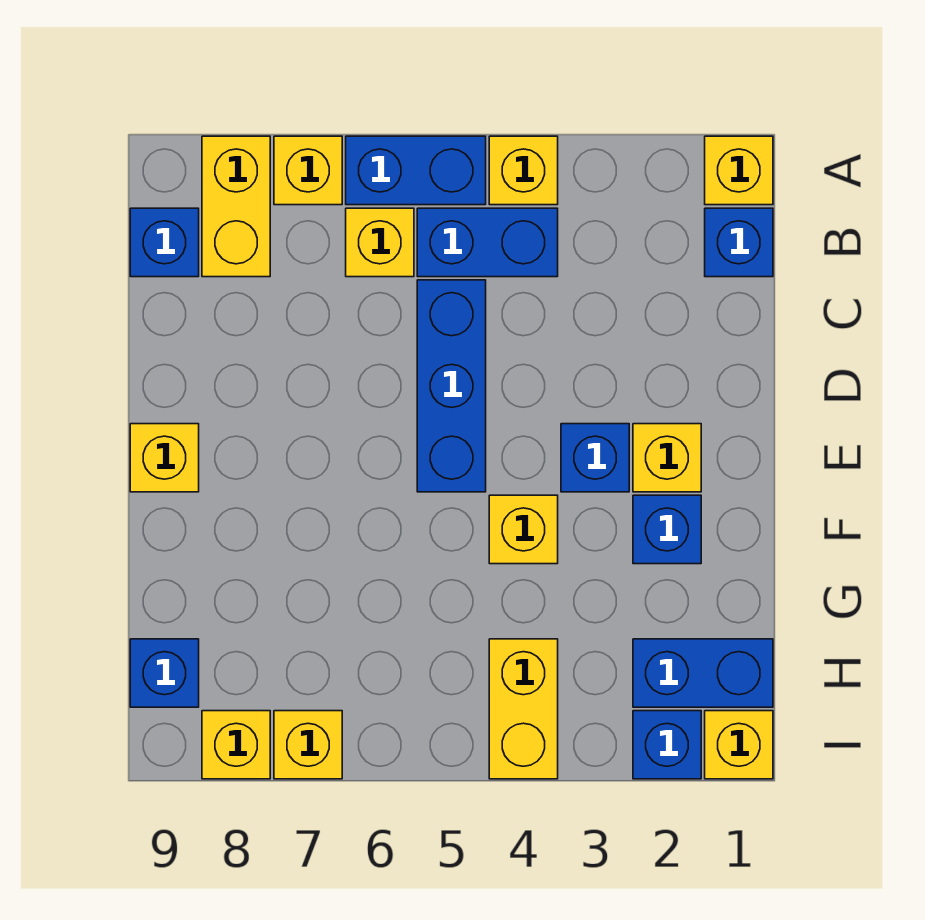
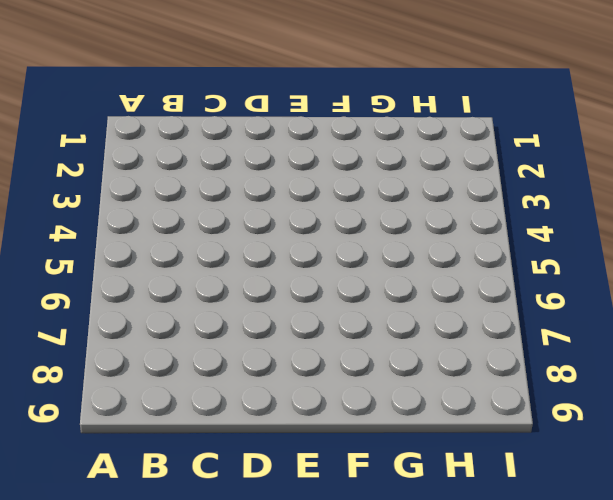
none -> yellow brick A1 level 1
none -> yellow brick A4 level 1
none -> blue brick A5:A6 level 1

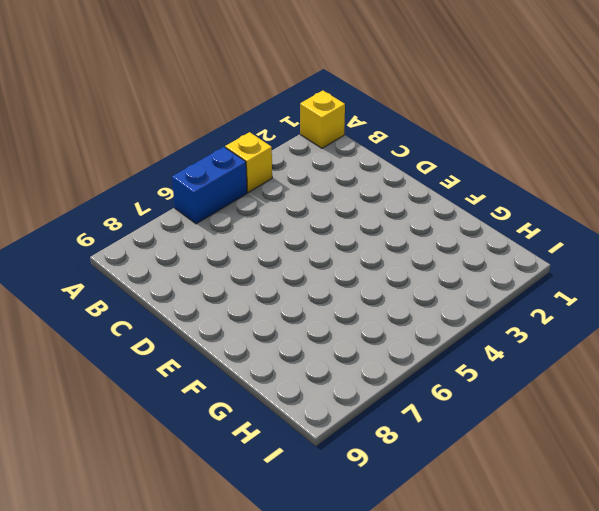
none -> yellow brick A7 level 1
none -> yellow brick A8:B8 level 1
none -> blue brick B1 level 1

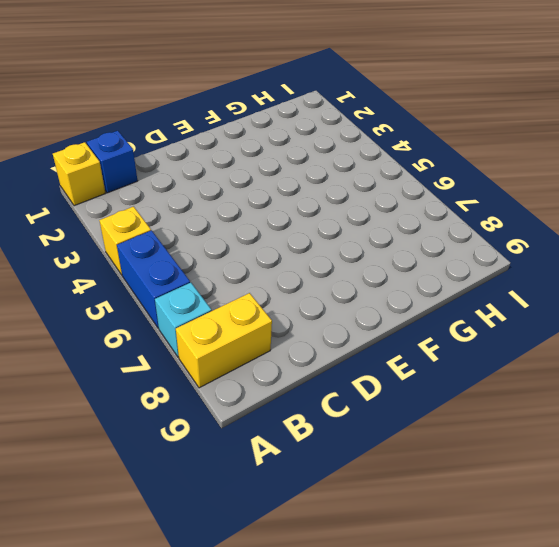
cyan brick A7 level 1 -> yellow brick A7 level 1
none -> blue brick B4:B5 level 1
none -> yellow brick B6 level 1
none -> blue brick B9 level 1

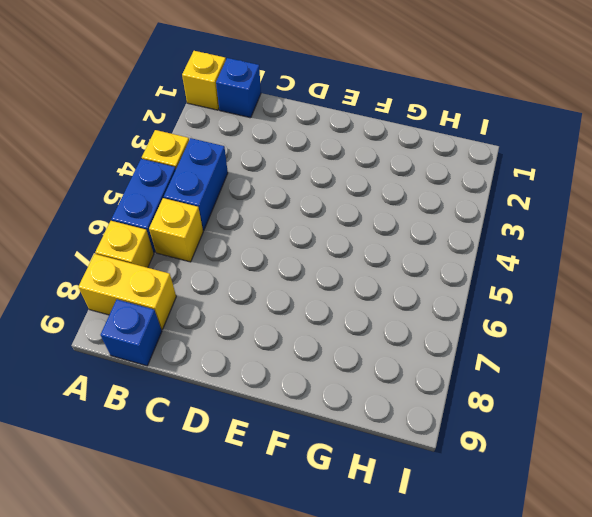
none -> blue brick C5:E5 level 1
none -> yellow brick E2 level 1
none -> blue brick E3 level 1

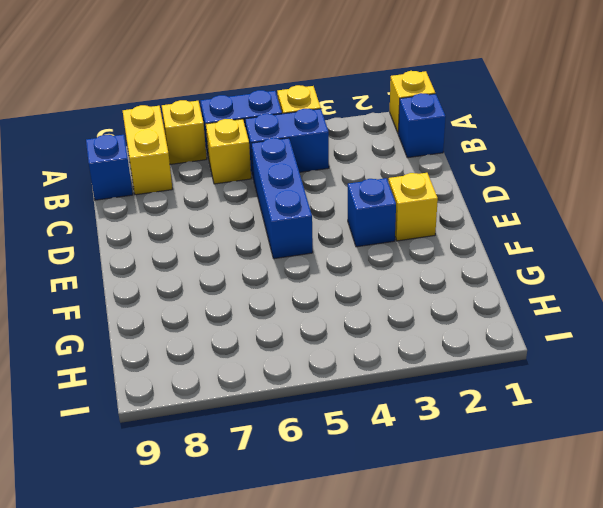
none -> yellow brick E9 level 1
none -> blue brick F2 level 1
none -> yellow brick F4 level 1

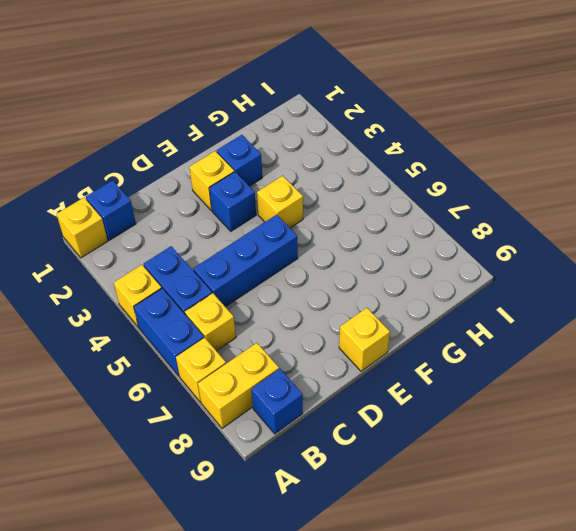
none -> blue brick H1:H2 level 1
none -> yellow brick H4:I4 level 1
none -> blue brick H9 level 1

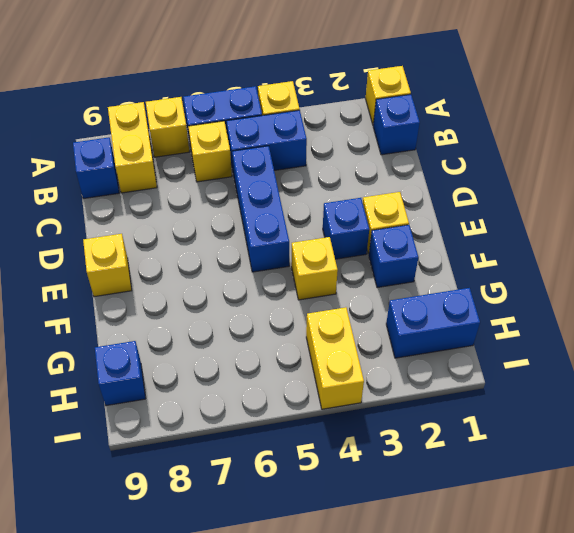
none -> yellow brick I1 level 1
none -> blue brick I2 level 1
none -> yellow brick I7 level 1

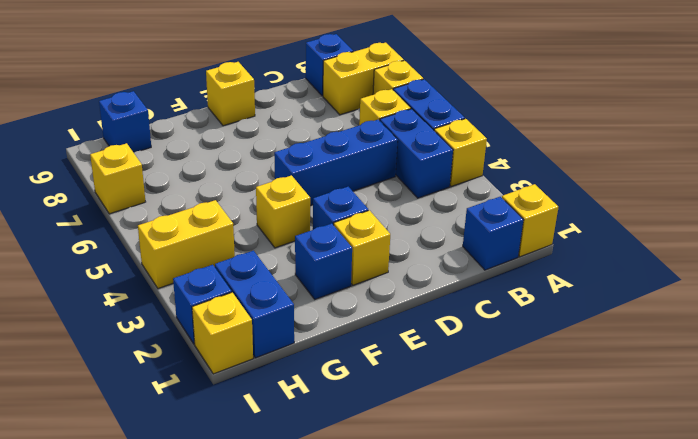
none -> yellow brick I8 level 1

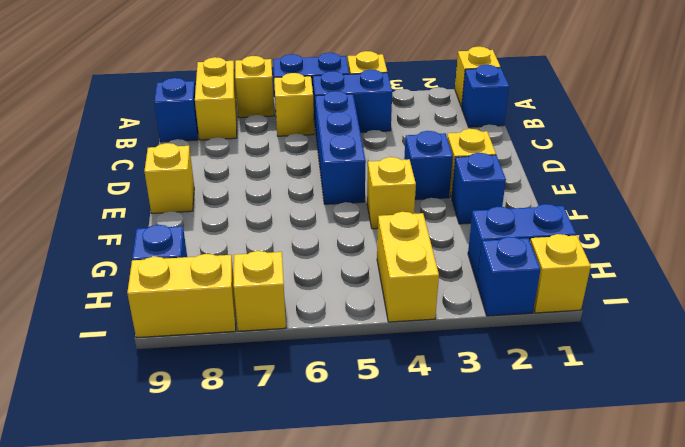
yellow brick I8:I9 level 1 -> yellow brick I8 level 1

